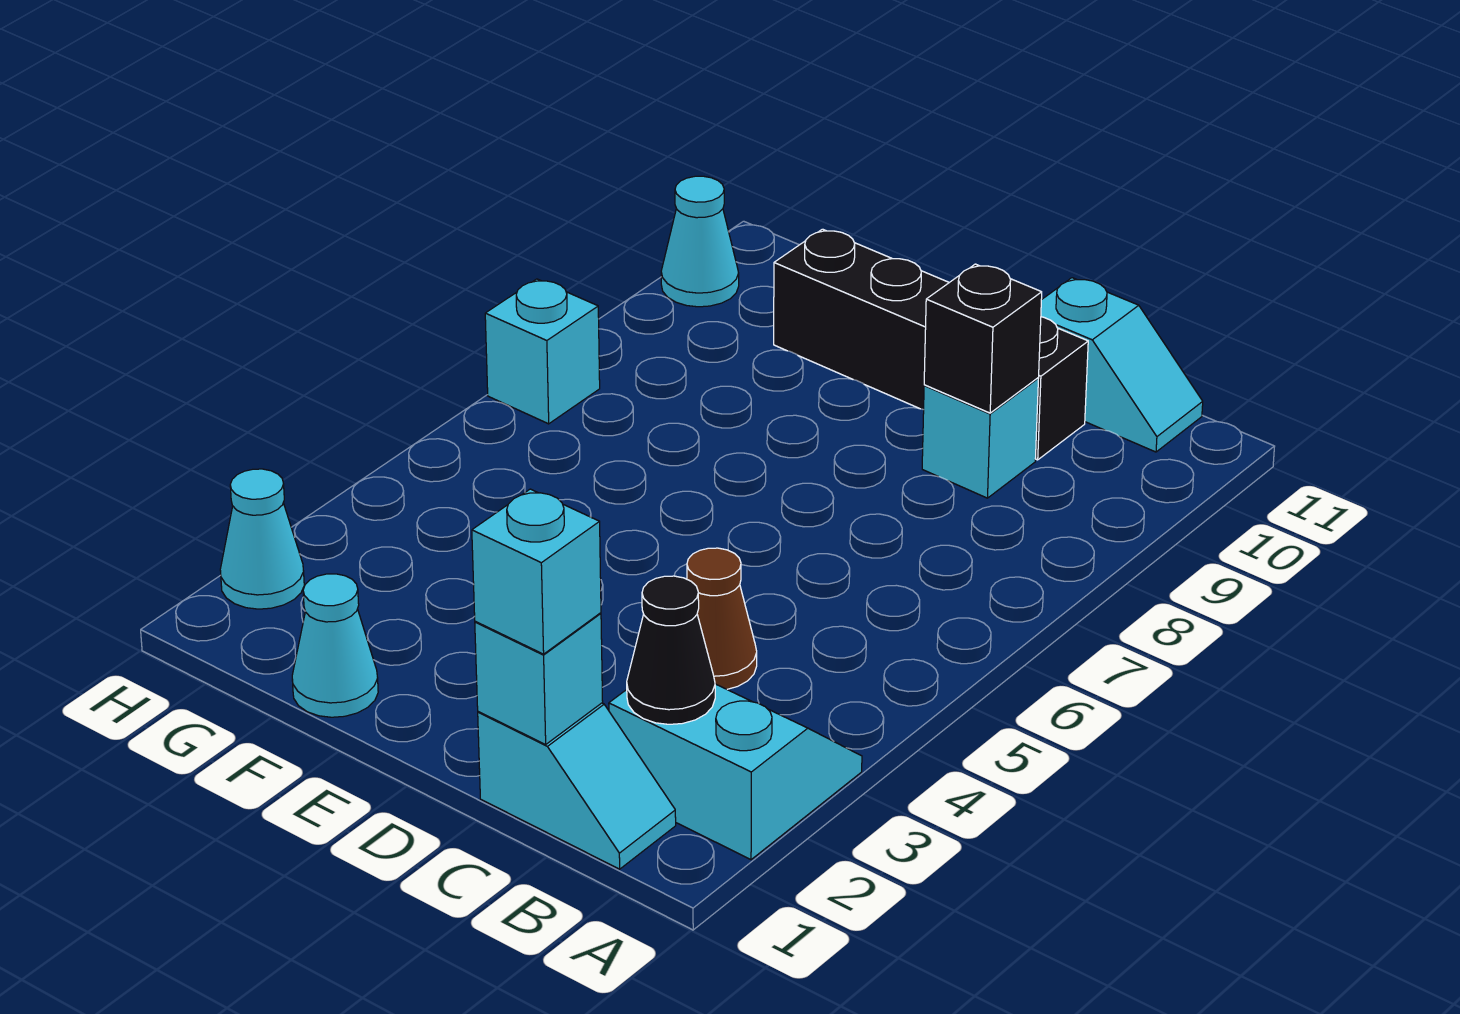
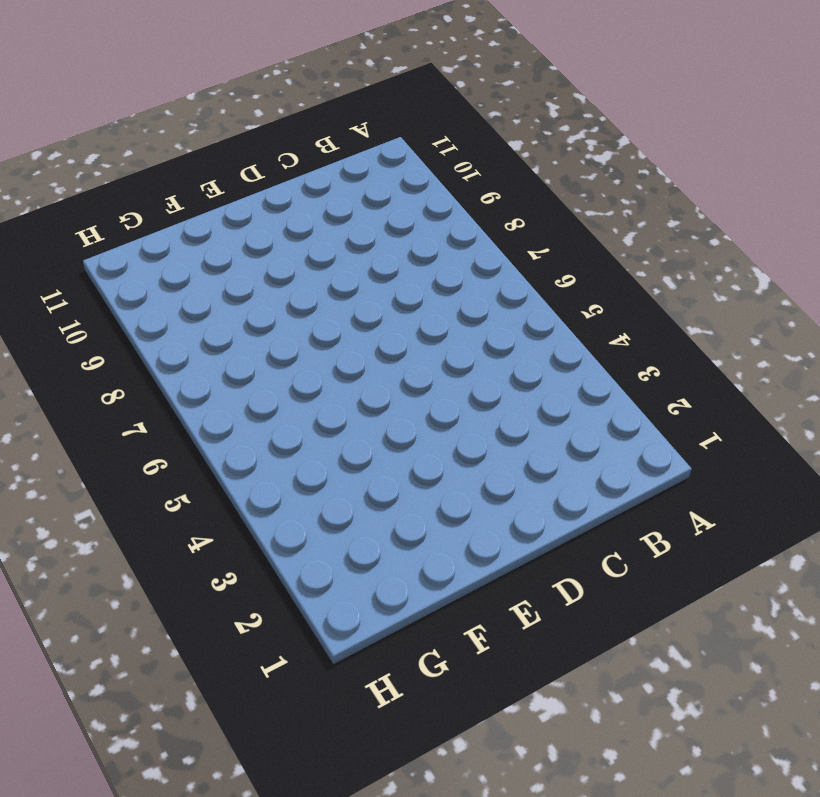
none -> cyan slope A2:B3 level 1 top 2
none -> cyan slope B1:C1 level 1 top C
none -> cyan slope B11:C11 level 1 top C

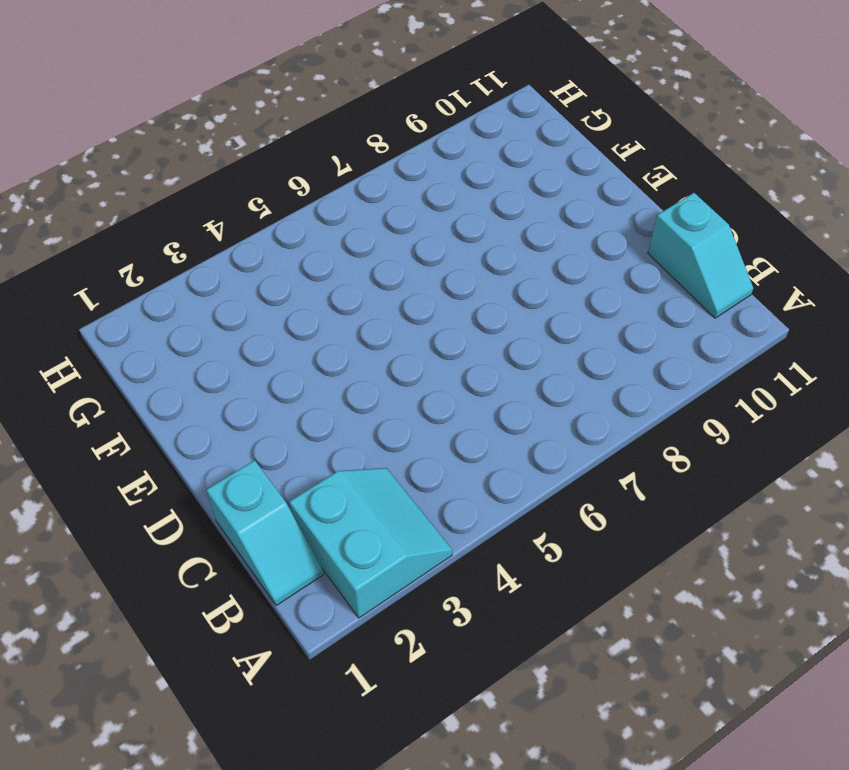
none -> brown cone C4 level 1
none -> cyan brick C9 level 1
none -> black brick C10:F10 level 1

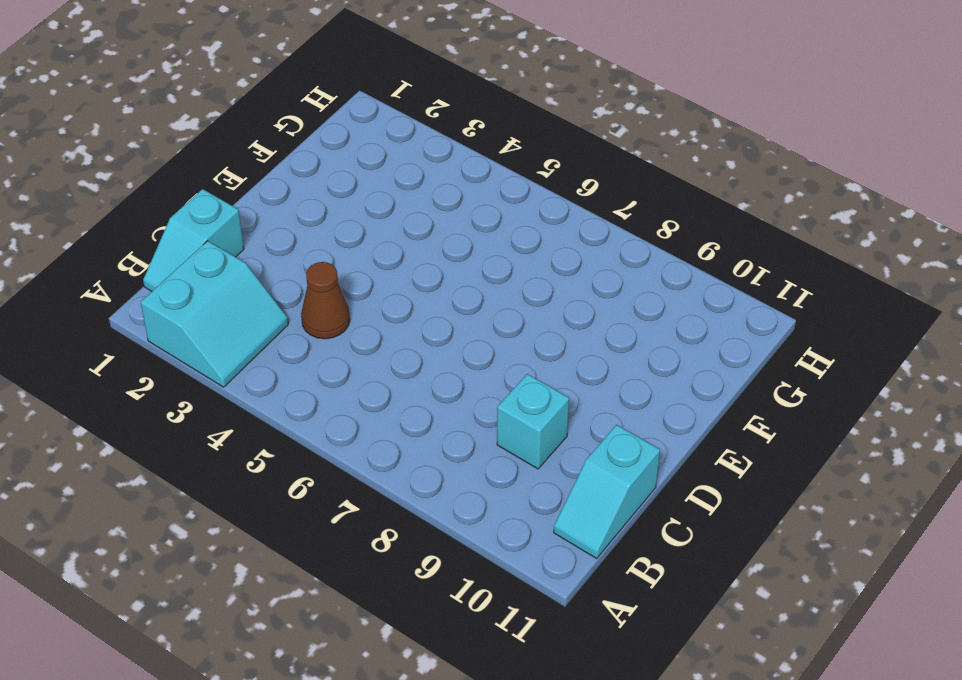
none -> black brick C10:F10 level 1
none -> cyan cone F1 level 1
none -> cyan cone H2 level 1

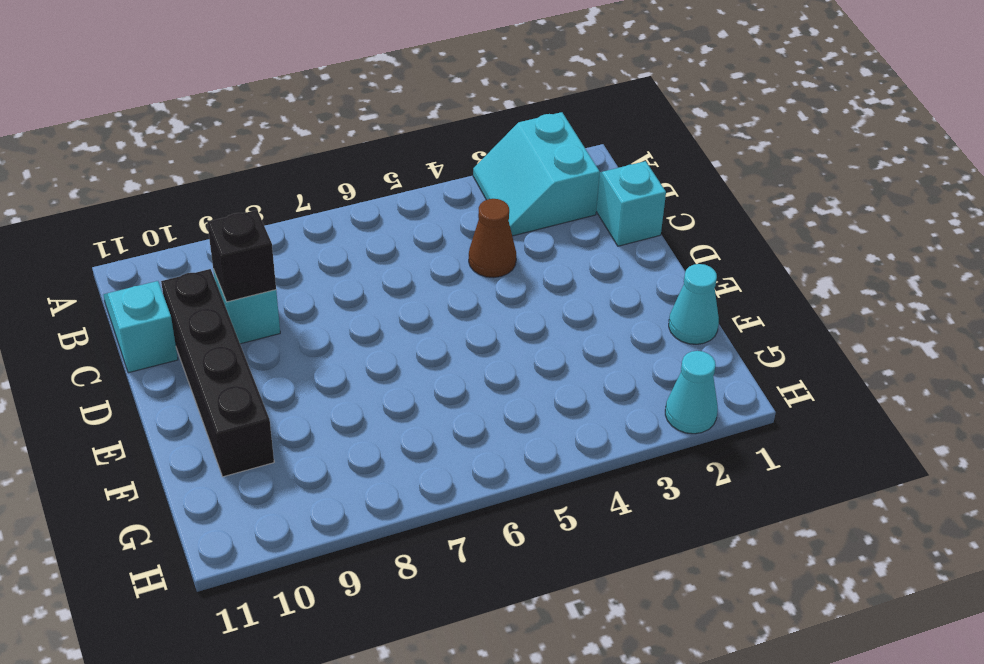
none -> cyan brick H7 level 1
none -> cyan cone H10 level 1
none -> black cone B2 level 2

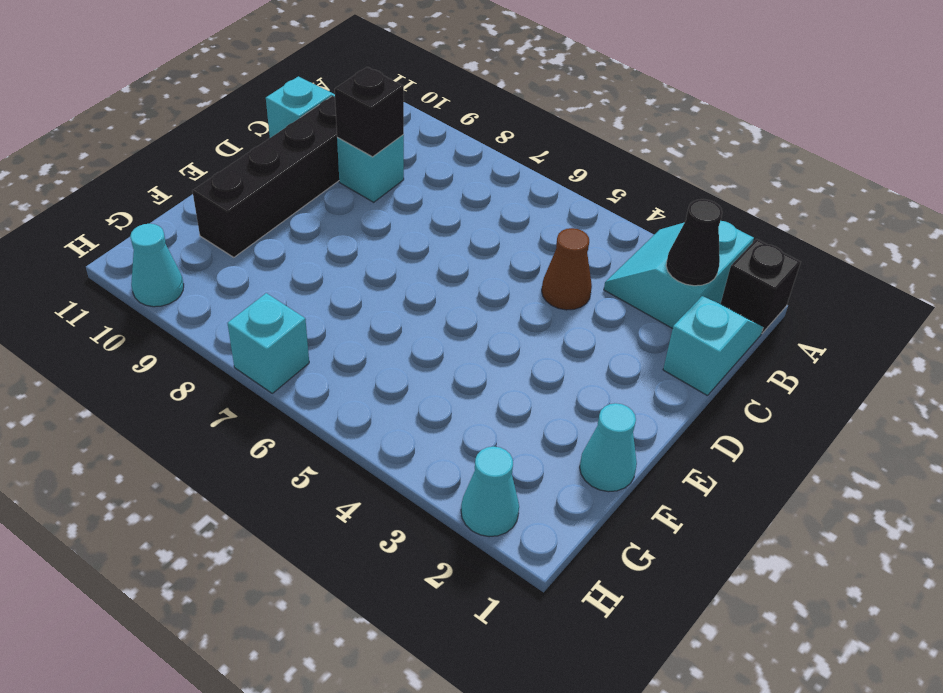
black brick A1 level 1 -> none
none -> cyan brick C1 level 2
none -> cyan brick C1 level 3

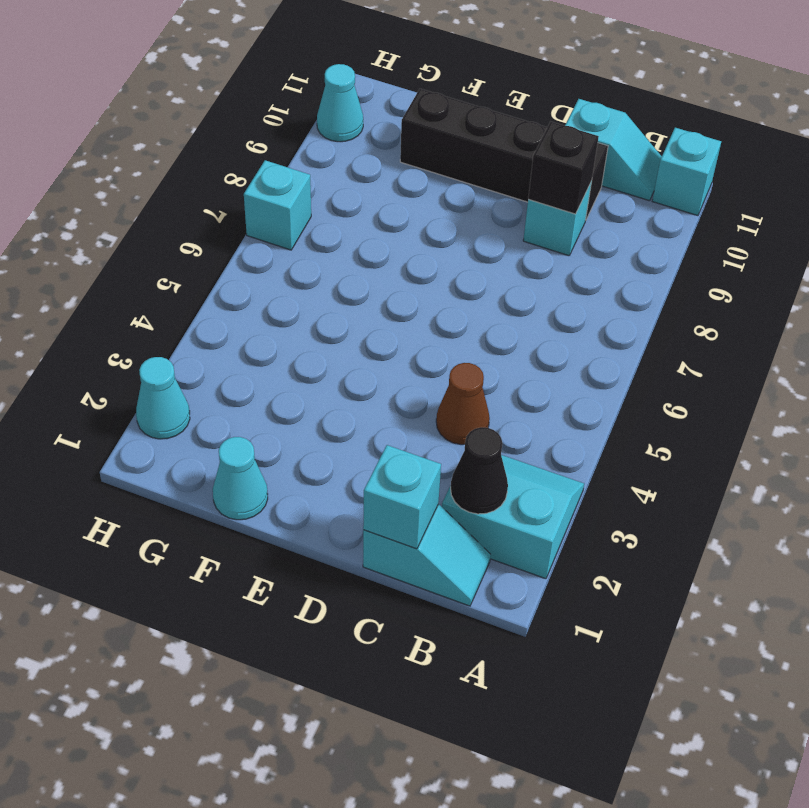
cyan brick A11 level 1 -> cyan brick C1 level 3

